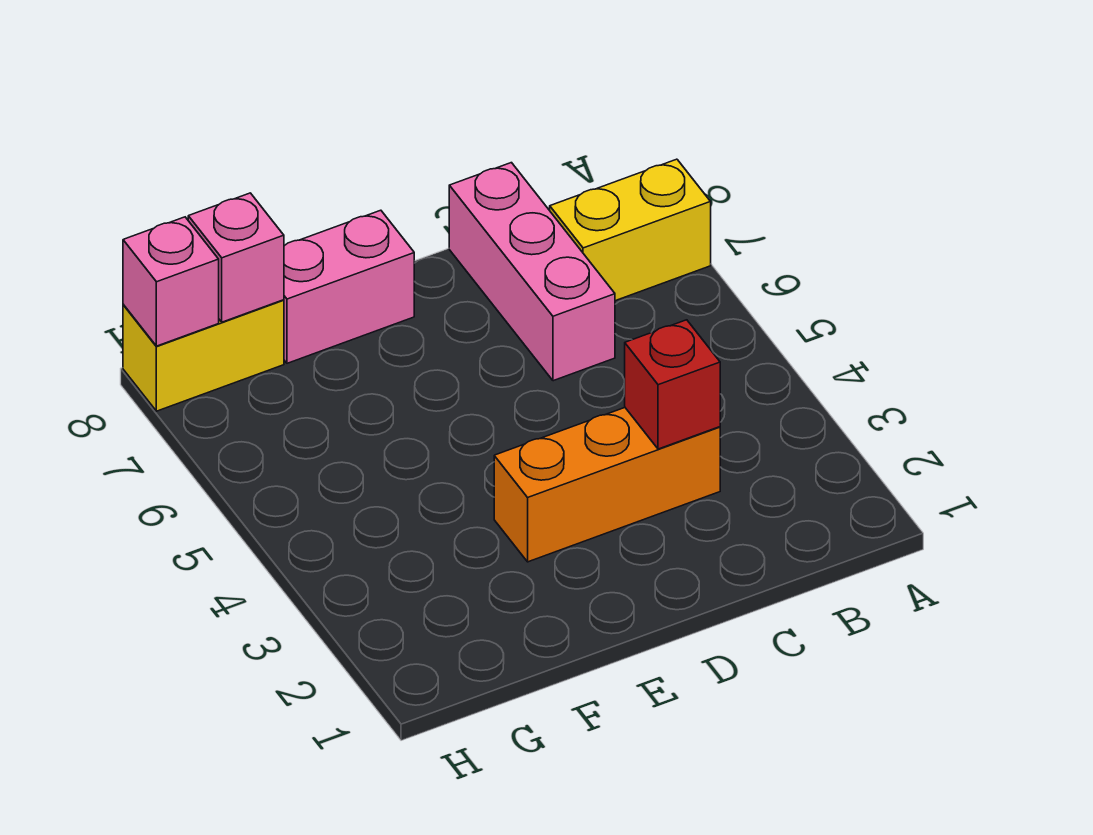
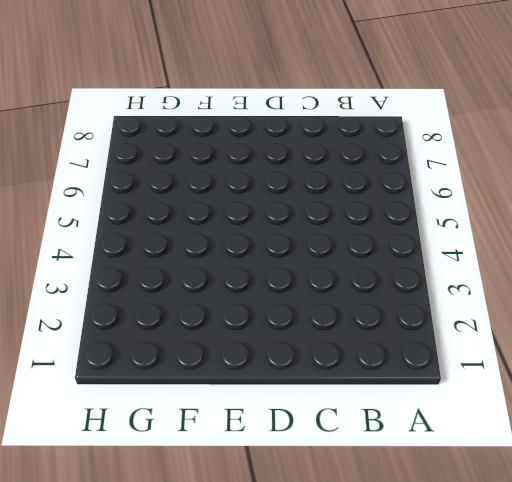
none -> yellow brick A7:B7 level 1
none -> orange brick C3:E3 level 1

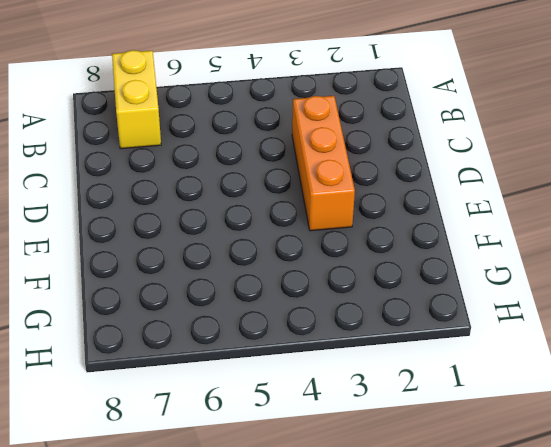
none -> pink brick C6:C8 level 1
none -> pink brick E8:F8 level 1

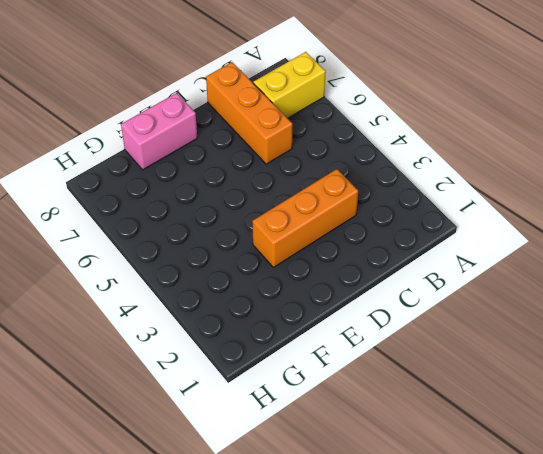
orange brick C6:C8 level 1 -> pink brick C6:C8 level 1
none -> yellow brick G8:H8 level 1
none -> red brick C3 level 2

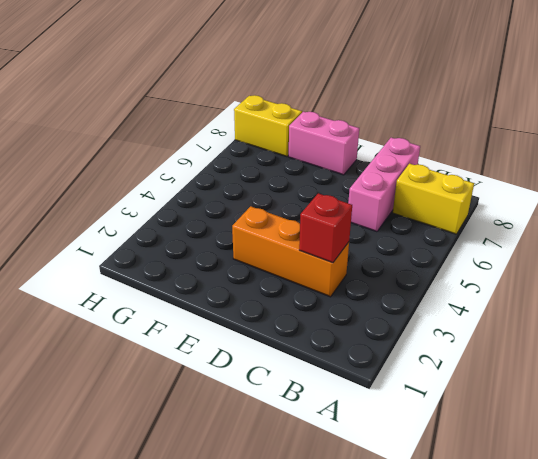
none -> pink brick G8 level 2
none -> pink brick H8 level 2

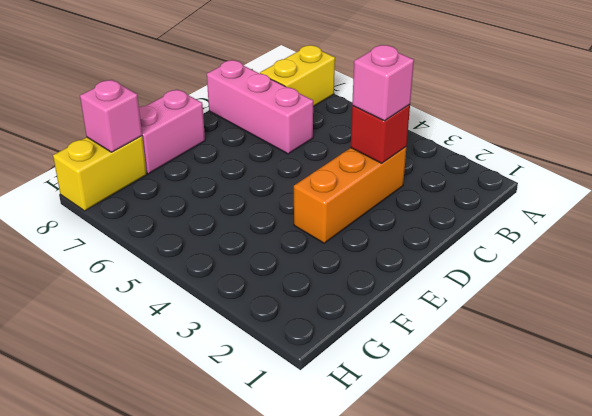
pink brick C3 level 3 -> pink brick H8 level 2

